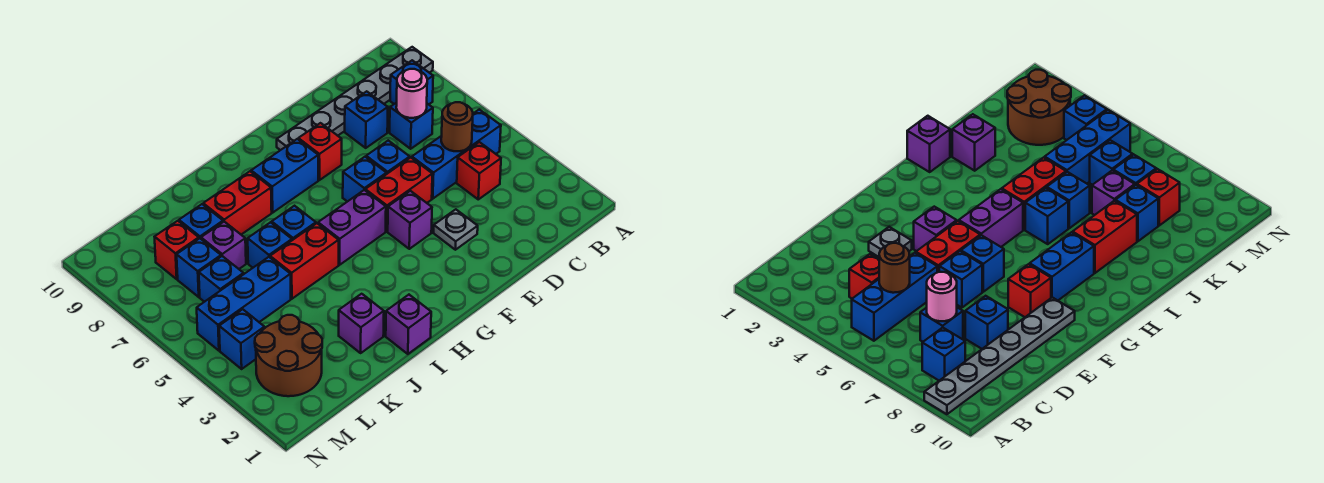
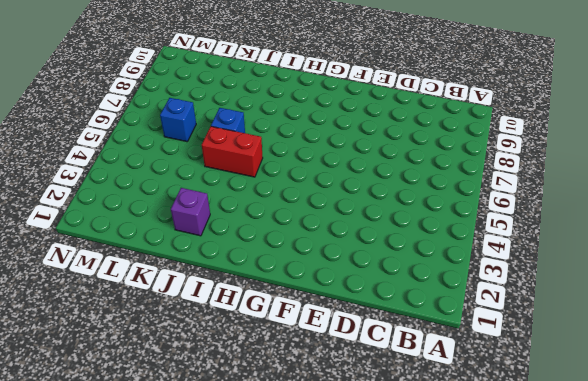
none -> grey plate A9:F9 level 1
none -> blue brick B5:D5 level 1
none -> blue brick B8 level 1
none -> red brick C4 level 1

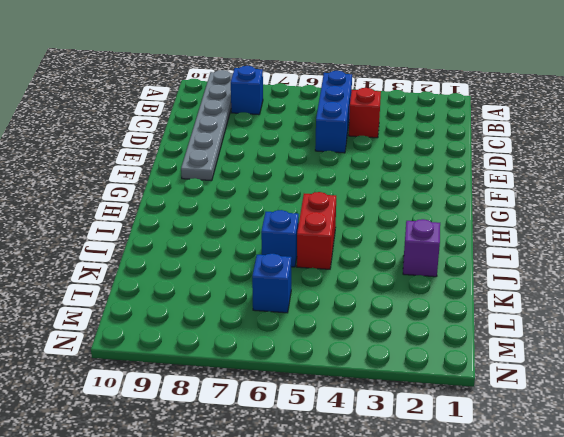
none -> blue brick C7 level 1
none -> blue brick D8 level 1
none -> grey plate E3 level 1
none -> red brick E5:F5 level 1

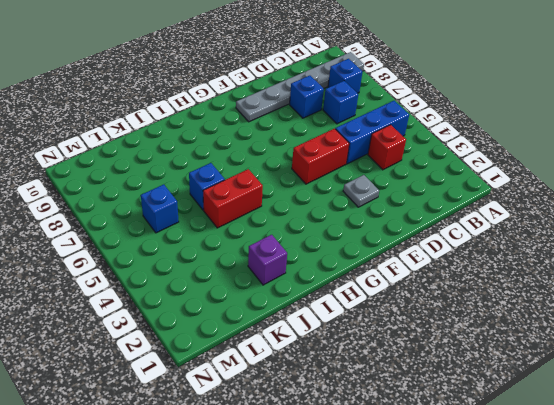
none -> blue brick E6 level 1
none -> purple brick F4 level 1
none -> blue brick F6 level 1
none -> red brick F8 level 1

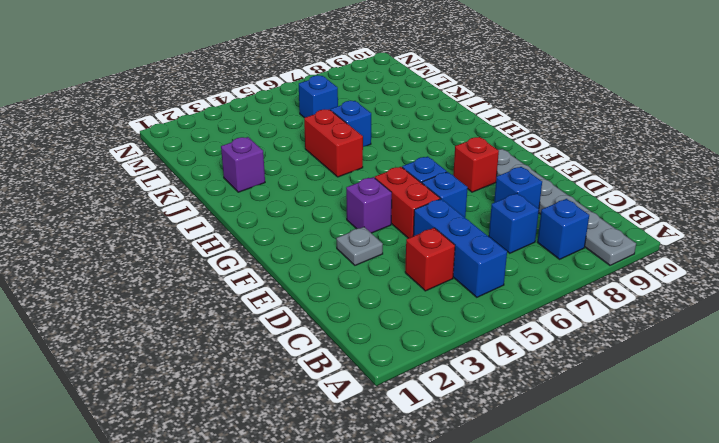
none -> purple brick G5:H5 level 1
none -> blue brick G8:H8 level 1
none -> purple brick I1 level 1
none -> blue brick I6 level 1

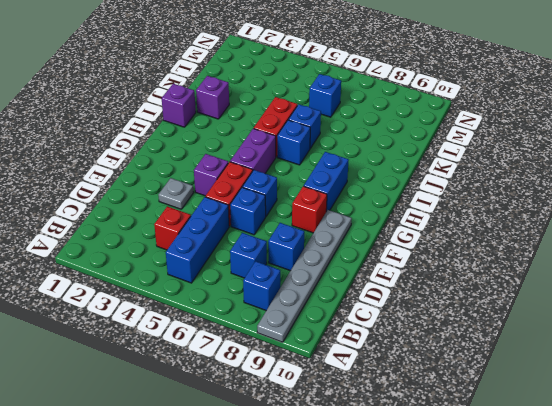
none -> red brick I8:J8 level 1
none -> blue brick K5:M5 level 1
none -> purple brick K7 level 1
none -> blue brick K8 level 1

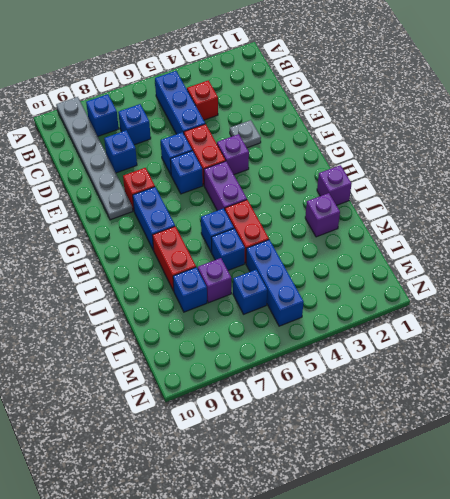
none -> brown round brick L2:M3 level 1
none -> blue brick L7 level 1
none -> red brick L8 level 1
none -> blue brick M4 level 1

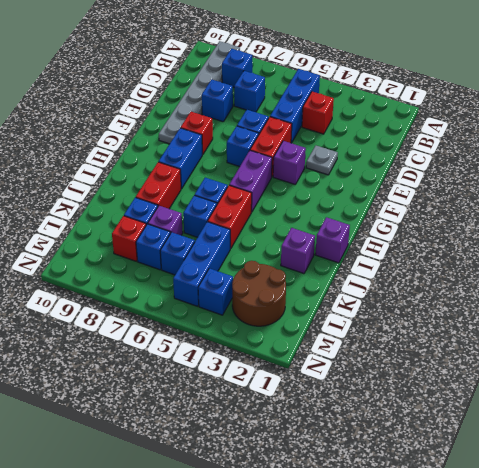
none -> brown round brick C5 level 2
none -> pink round brick C7 level 2

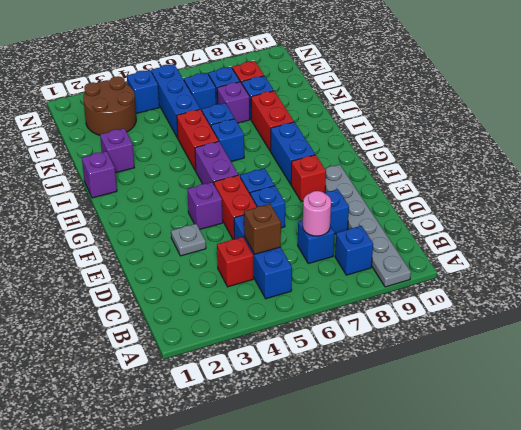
brown brick C5 level 2 -> brown round brick C5 level 2

